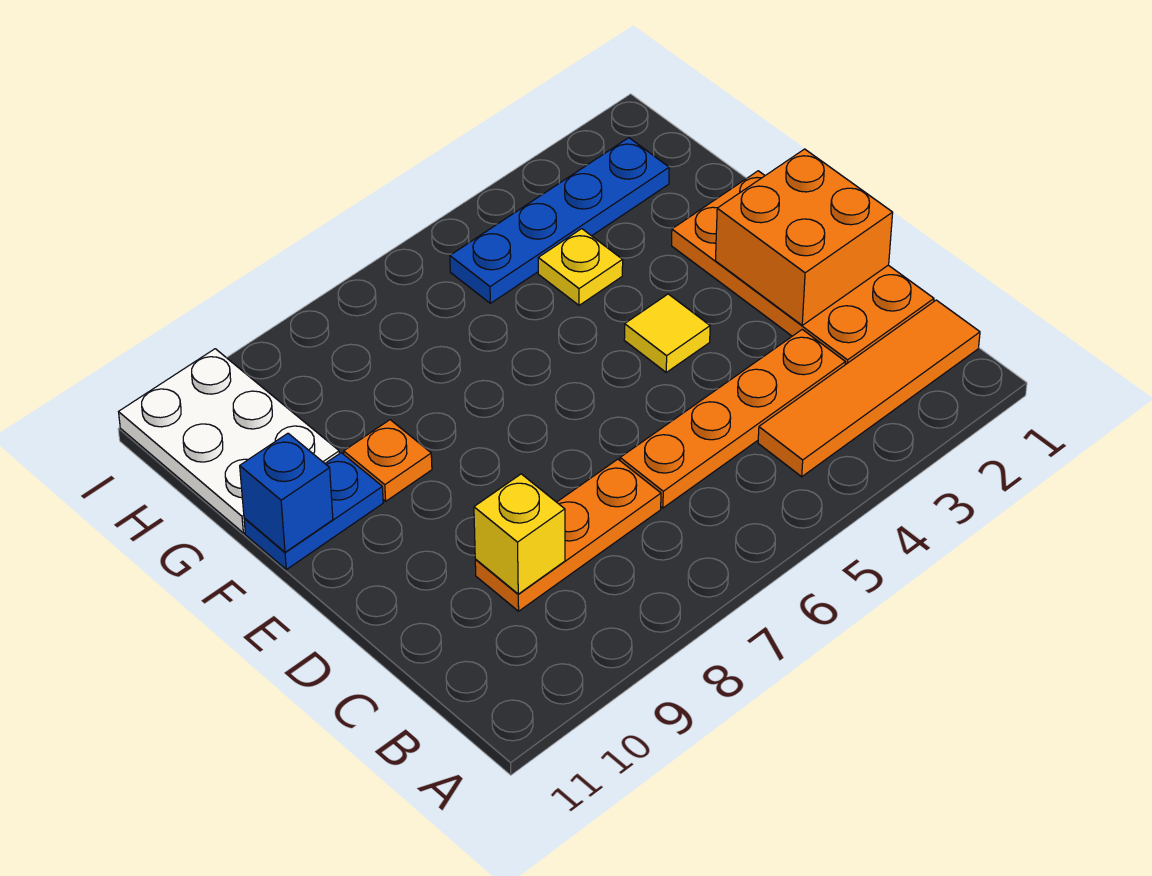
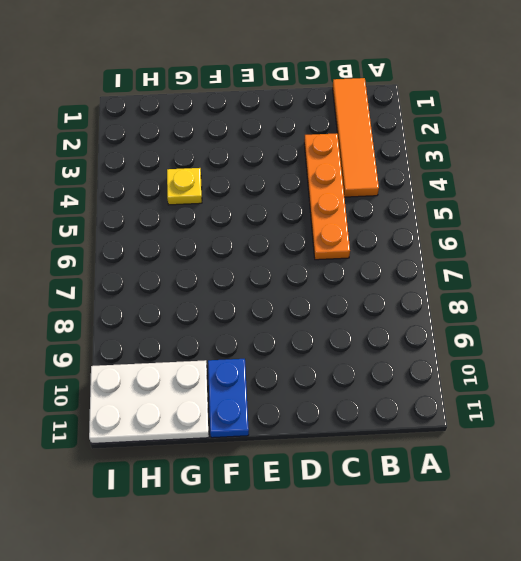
none -> orange plate C1:F2 level 1
none -> orange plate C7:C9 level 1
none -> yellow tile E4 level 1

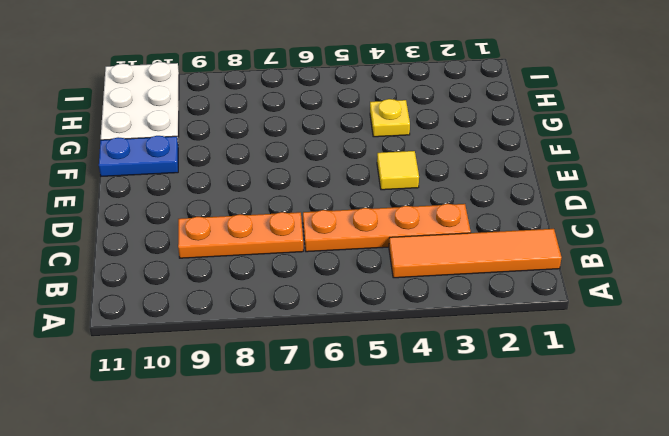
none -> orange plate C1:F2 level 1
none -> orange plate F9 level 1
none -> blue plate H2:H5 level 1

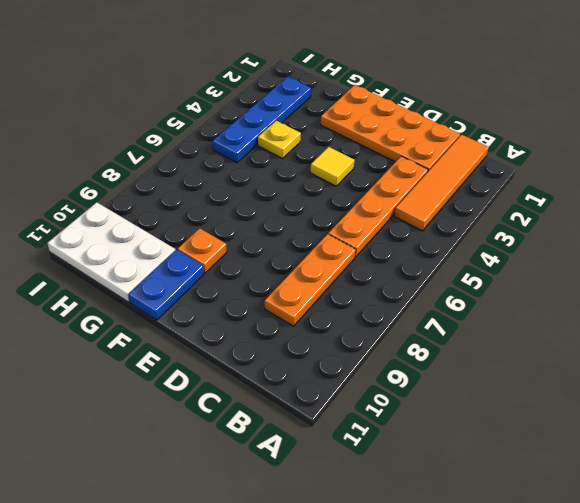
none -> yellow brick C9 level 2
none -> orange brick D1:E2 level 2
none -> blue brick F11 level 2

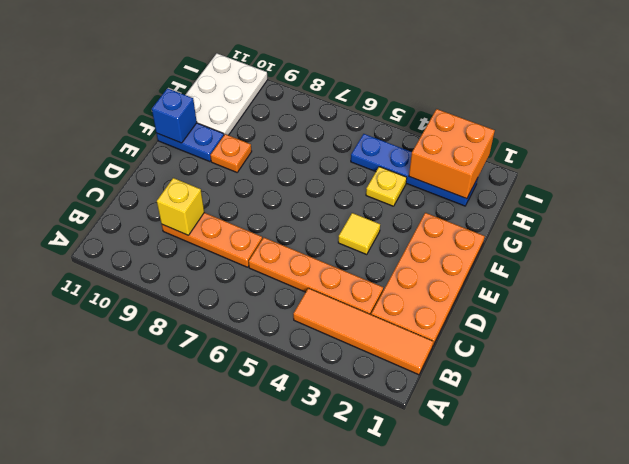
orange brick H2:I3 level 2 -> orange brick D1:E2 level 2

